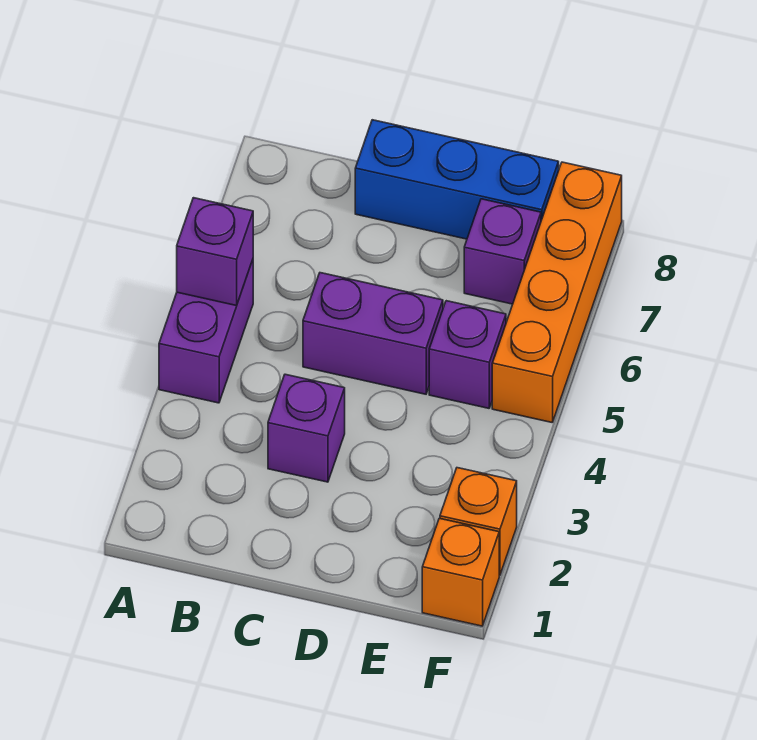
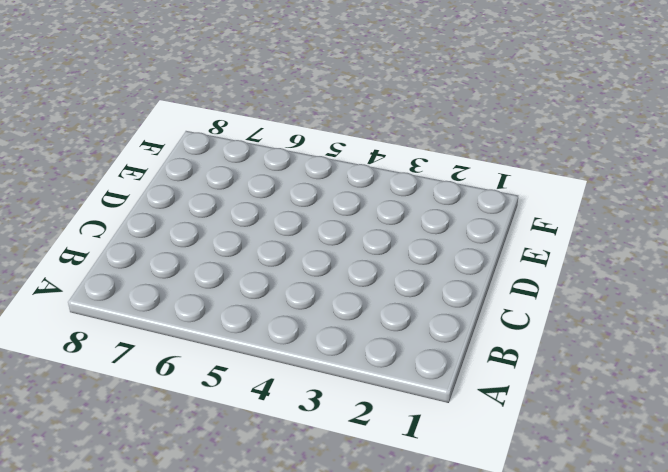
none -> purple brick A4:A5 level 1
none -> purple brick C3 level 1

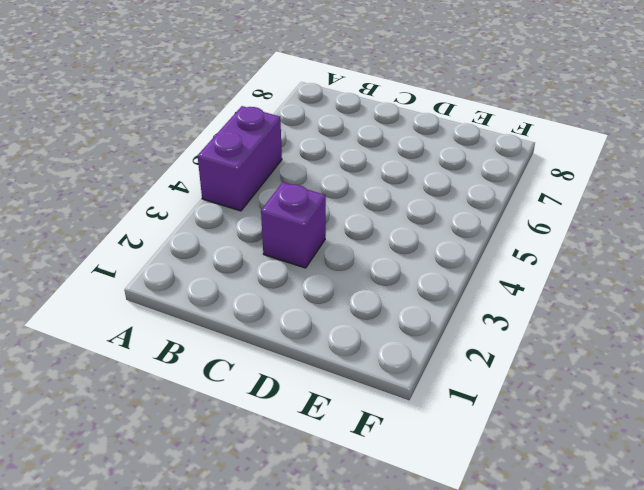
none -> purple brick C5:D5 level 1
none -> blue brick C8:E8 level 1

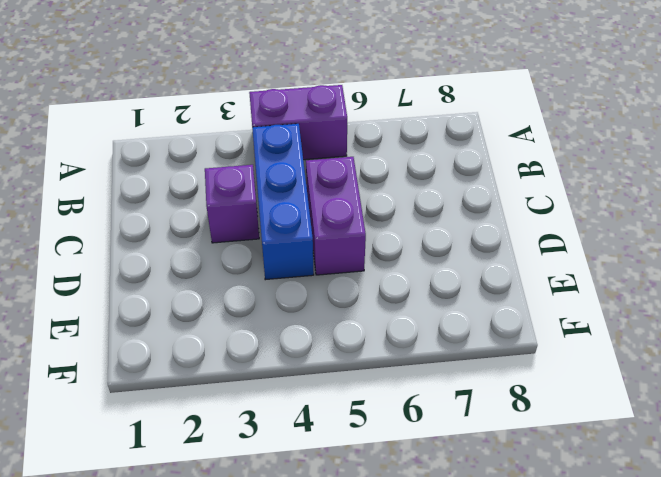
blue brick B4:D4 level 1 -> blue brick C8:E8 level 1
none -> purple brick E5 level 1
none -> purple brick E7 level 1

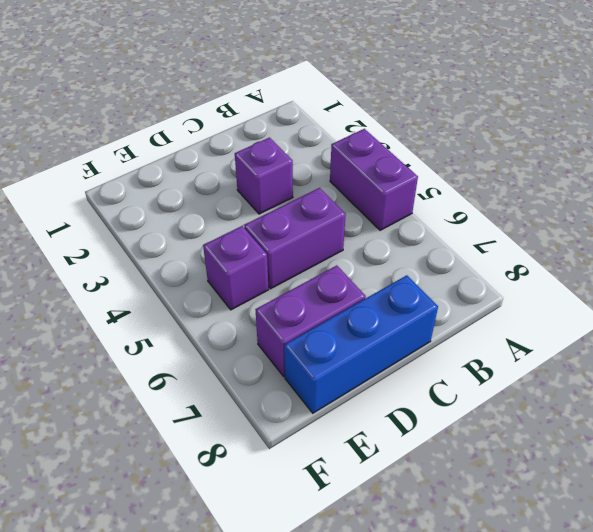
purple brick D7:E7 level 1 -> purple brick E7 level 1
none -> orange brick F1 level 1
none -> orange brick F2 level 1

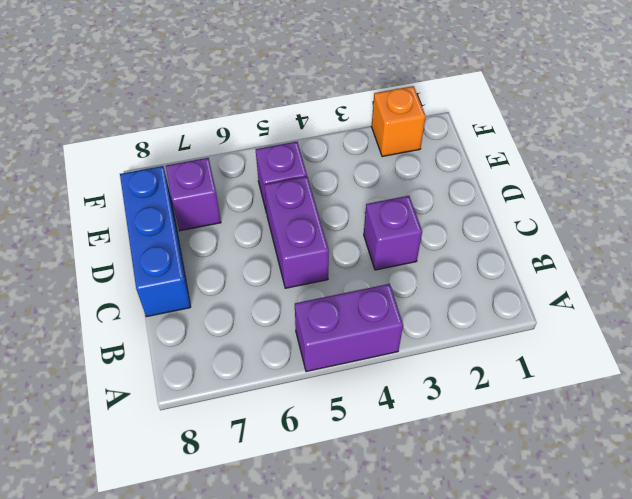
none -> orange brick F1 level 1
none -> orange brick F5:F8 level 1

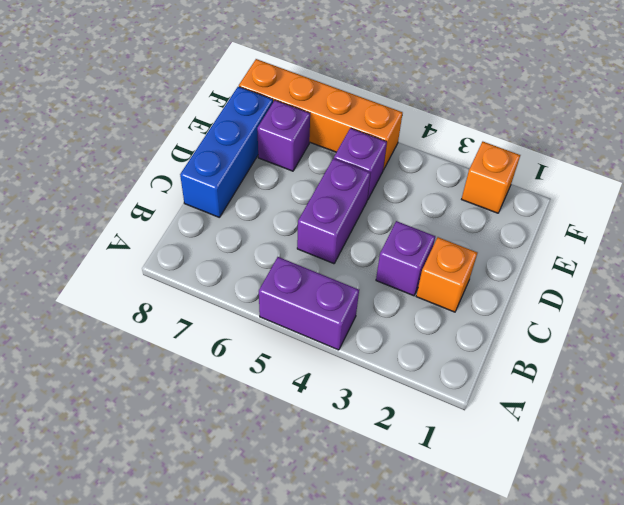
orange brick C2 level 1 -> orange brick F1 level 1
none -> purple brick A5 level 2

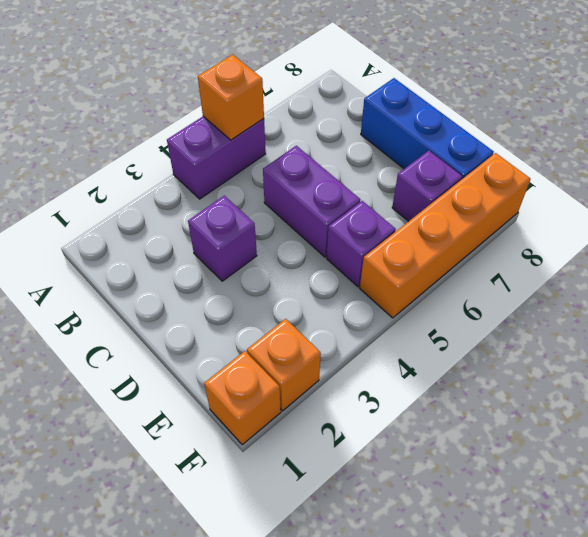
orange brick A5 level 2 -> purple brick A5 level 2

